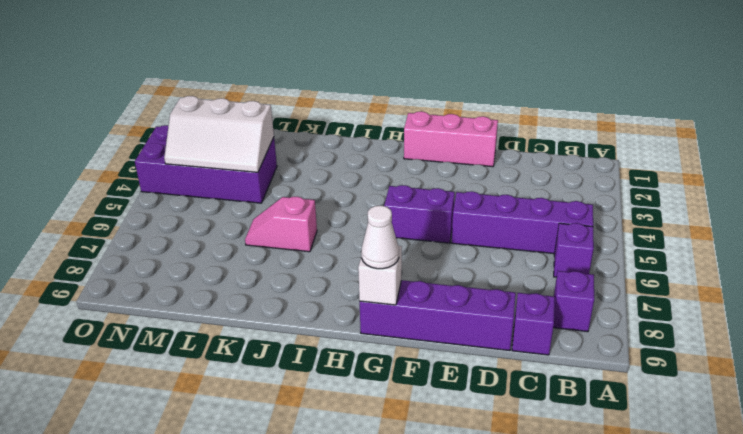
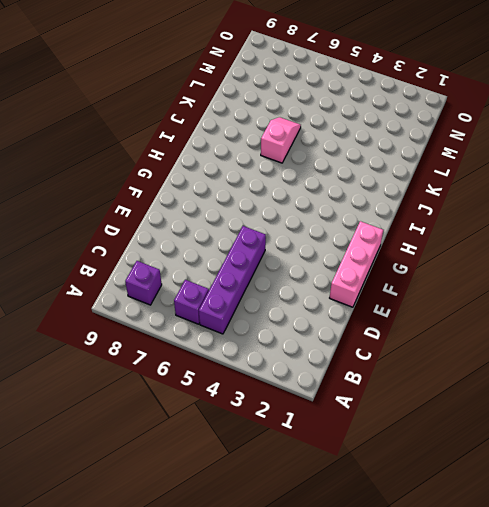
none -> purple brick C9 level 1
none -> purple brick D9:G9 level 1
none -> purple brick F5:G5 level 1

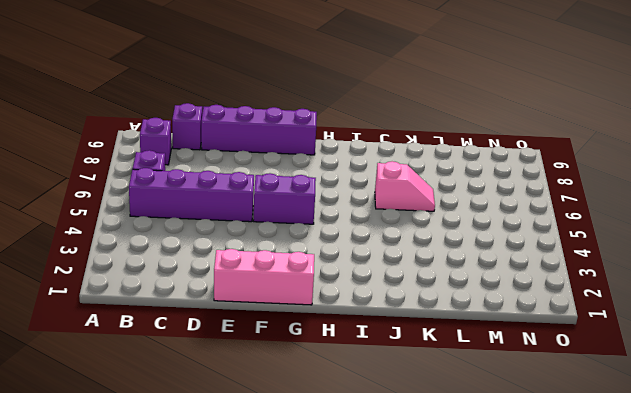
none -> purple brick L3:O4 level 1
none -> white brick G9 level 2
none -> white slope L3:N4 level 2 top 3

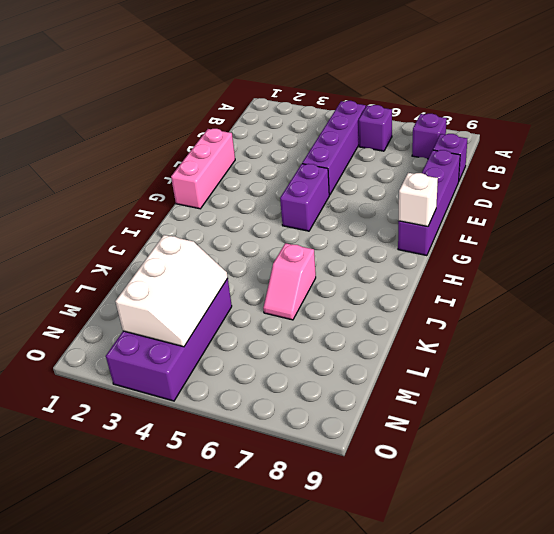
none -> white cone G9 level 3

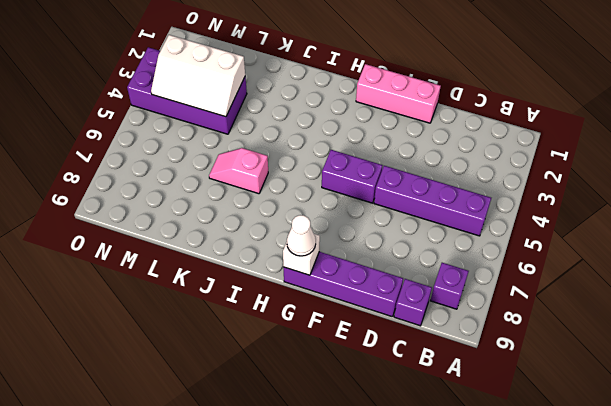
none -> purple brick B6 level 1

